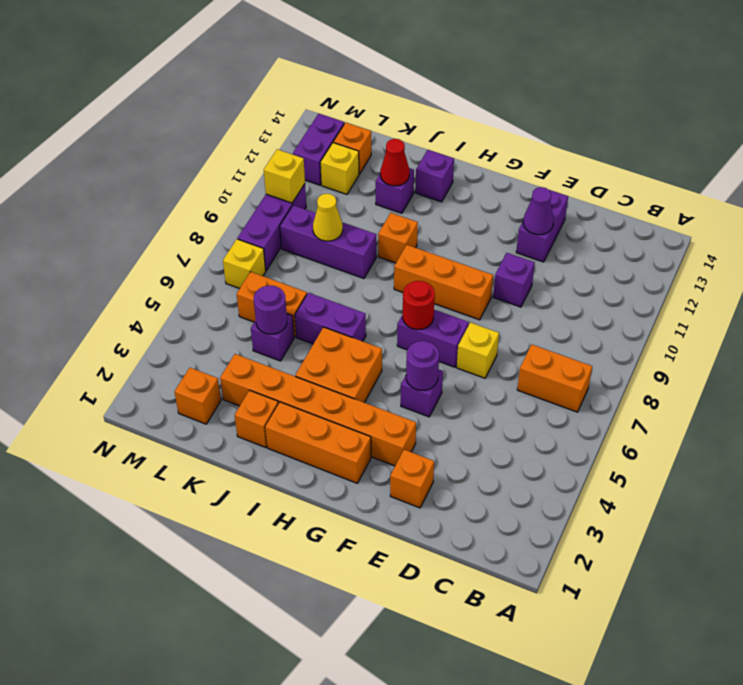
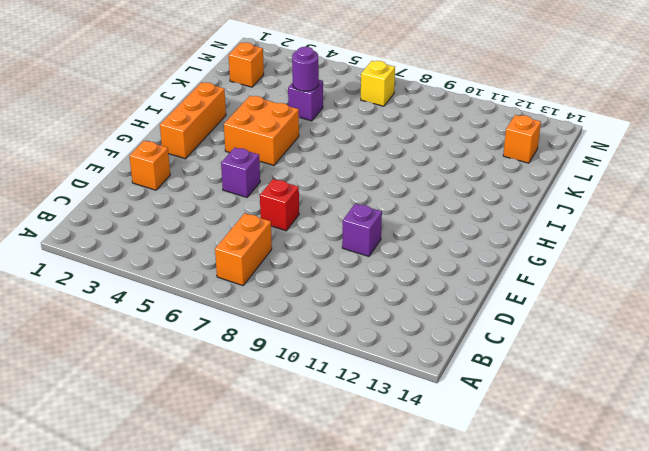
red brick E7 level 1 -> yellow brick E7 level 1
none -> purple brick E12:E13 level 1
none -> orange brick F3:K3 level 1
none -> purple brick F7:G7 level 1
none -> orange brick F9:H9 level 1

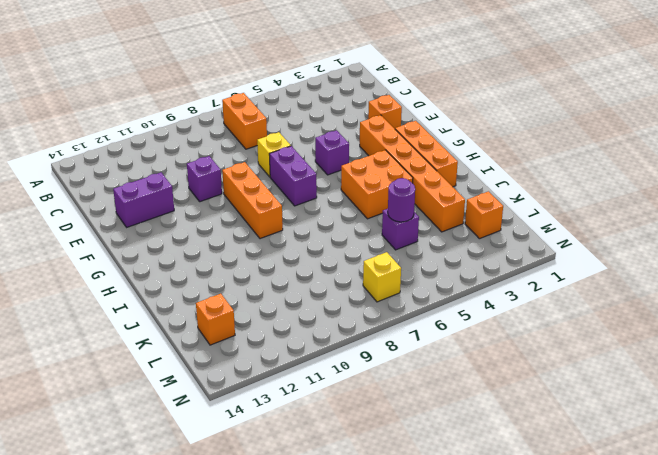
none -> purple brick I6:J6 level 1
none -> orange brick I10 level 1
none -> purple brick I13 level 1
none -> orange brick J2 level 1

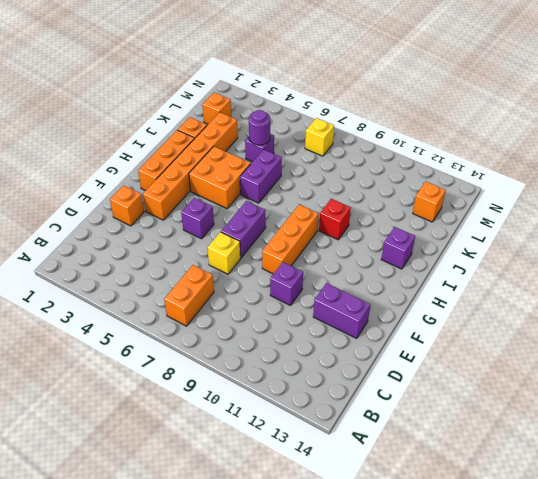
red brick I10 level 1 -> orange brick I10 level 1
none -> purple brick J9:L9 level 1
none -> purple brick J12 level 1
none -> orange brick K6:L6 level 1
none -> yellow brick L12 level 1

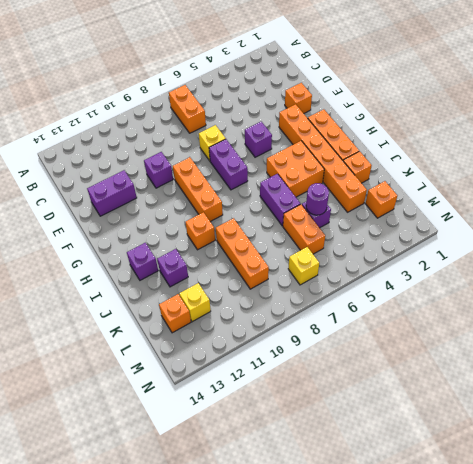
orange brick J9:L9 level 1 -> purple brick J9:L9 level 1
none -> purple brick M8:M10 level 1
none -> purple brick M12:M13 level 1
none -> purple cone E12 level 2
none -> purple round brick F5 level 2

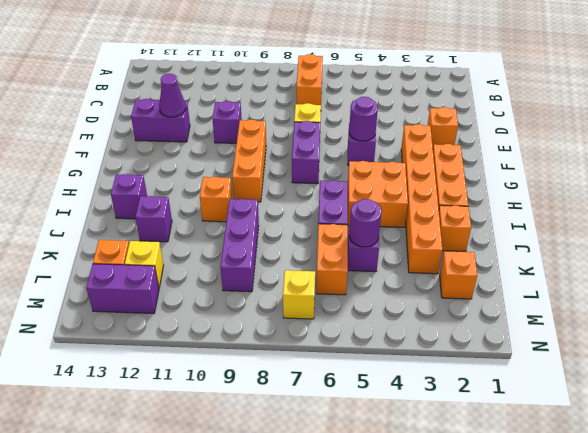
none -> purple brick M8:M10 level 1
none -> red round brick G7 level 2
none -> red cone J12 level 2
none -> yellow cone K9 level 2

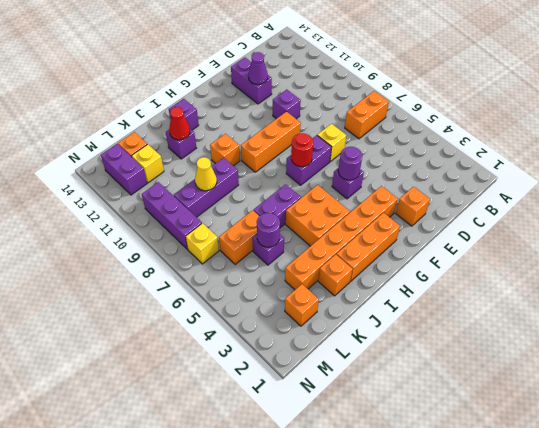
none -> yellow brick M10 level 2

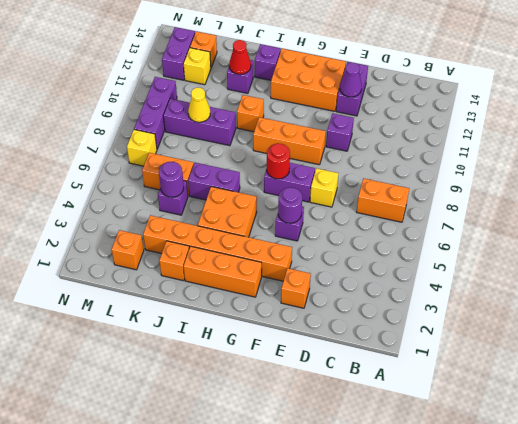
orange brick F12:H13 level 1 -> none
none -> yellow brick M10 level 2

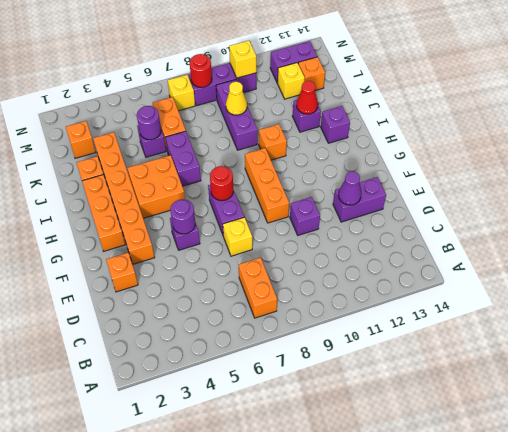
red round brick M8 level 2 -> none

